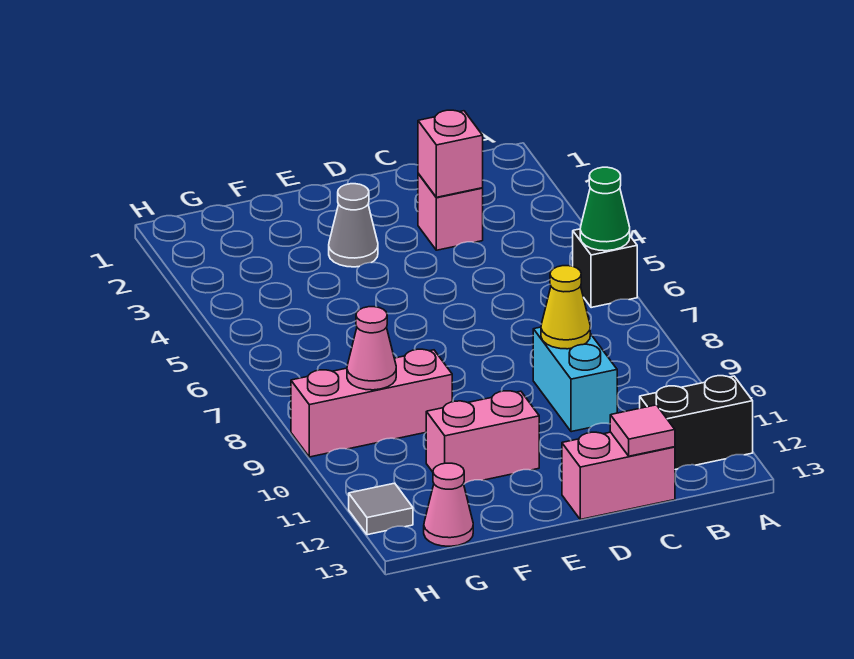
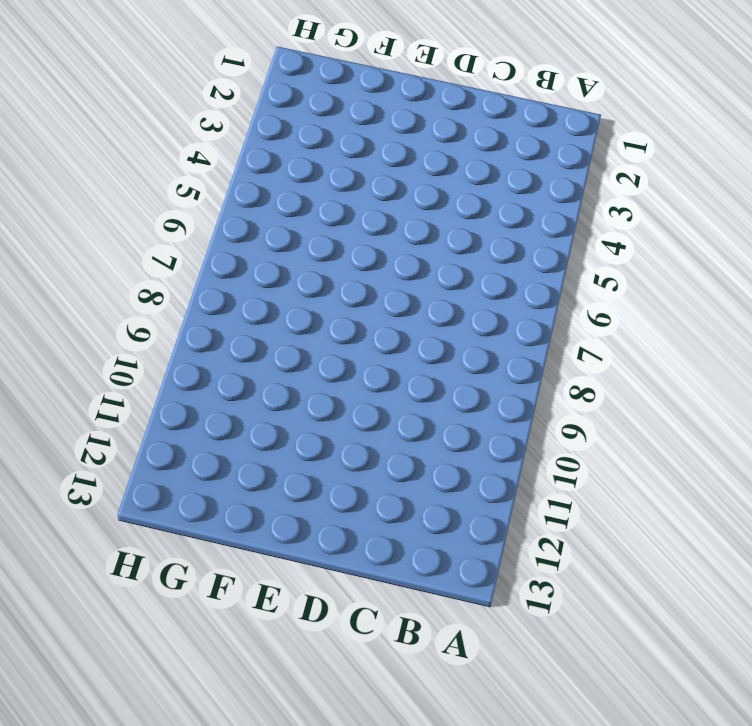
none -> black brick A6 level 1
none -> black brick A12:B12 level 1
none -> pink brick C3 level 1

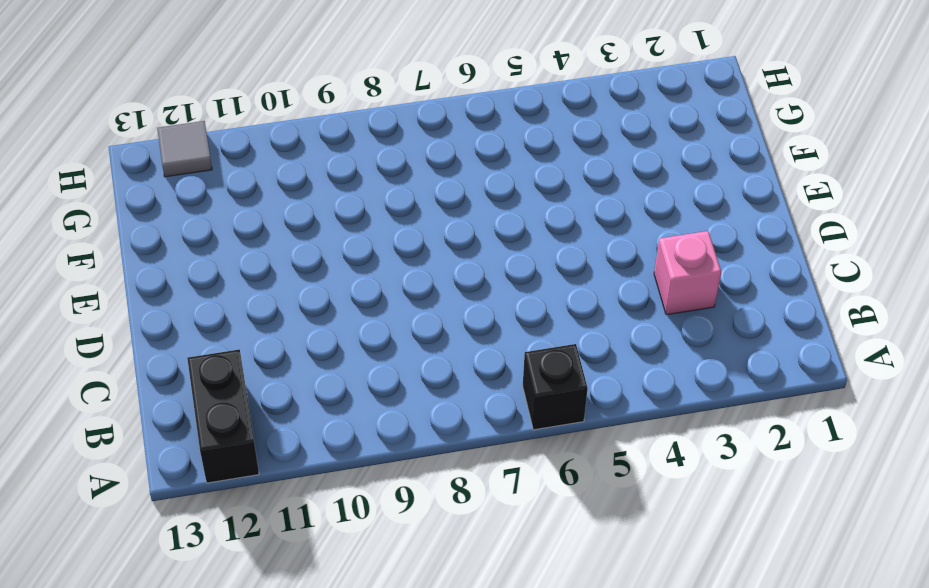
none -> cyan brick C9:C10 level 1
none -> pink brick C13:D13 level 1
none -> grey cone E3 level 1

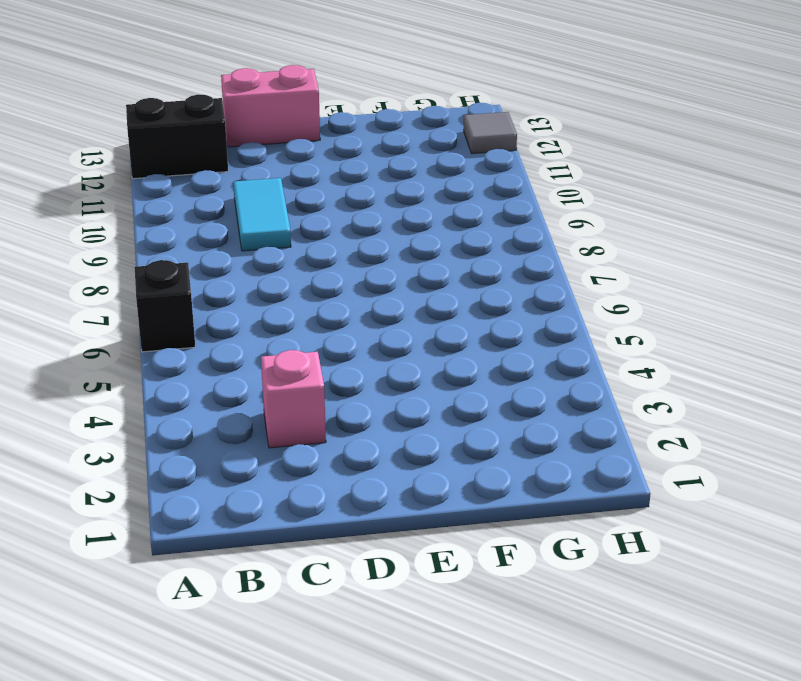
cyan tile C9:C10 level 1 -> cyan brick C9:C10 level 1
none -> grey cone E3 level 1
none -> pink brick E11:F11 level 1
none -> pink brick F9:H9 level 1

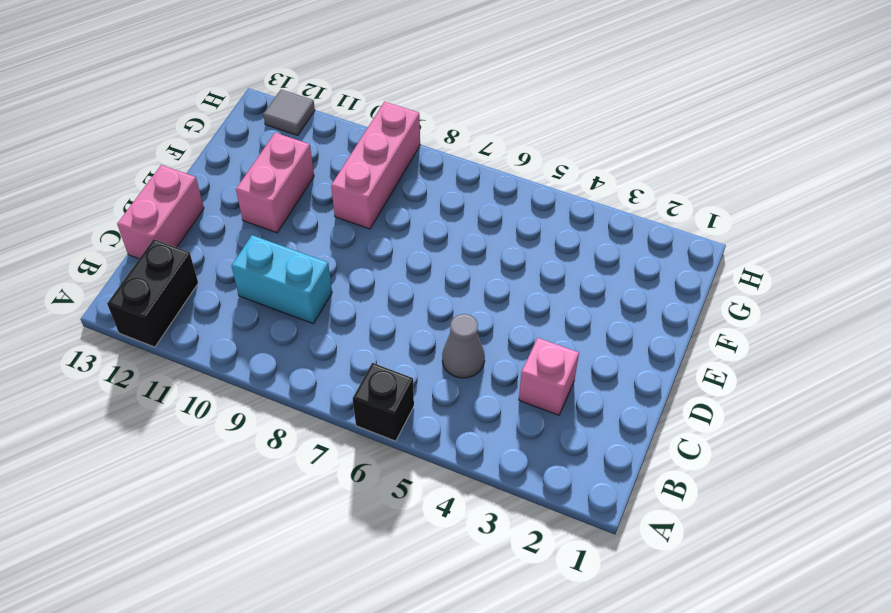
grey cone C5 level 1 -> grey cone E3 level 1
none -> pink cone G13 level 1
none -> green cone A6 level 2
none -> pink brick C3 level 2

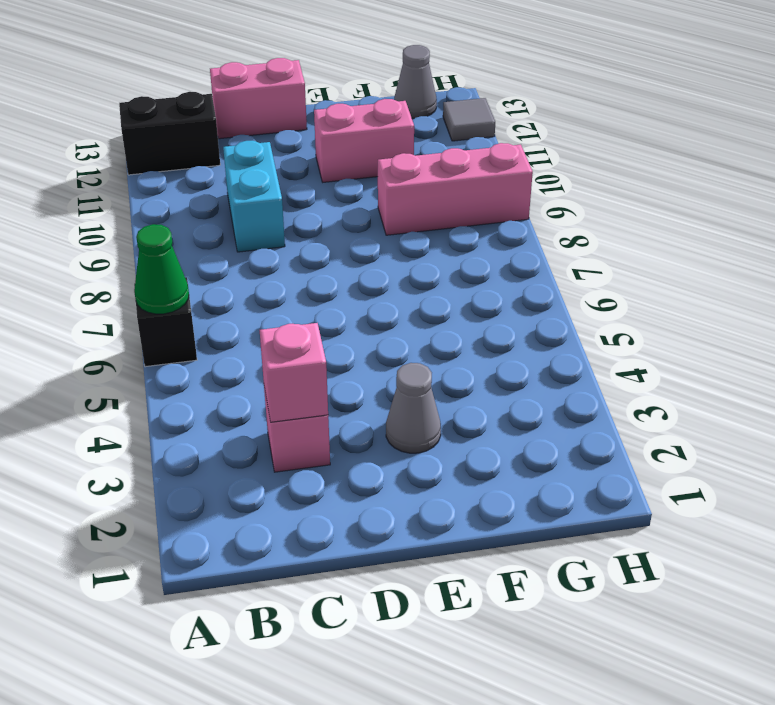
grey cone G13 level 1 -> pink cone G13 level 1
none -> yellow cone C9 level 2
none -> pink tile C13 level 2
none -> pink cone G9 level 2

